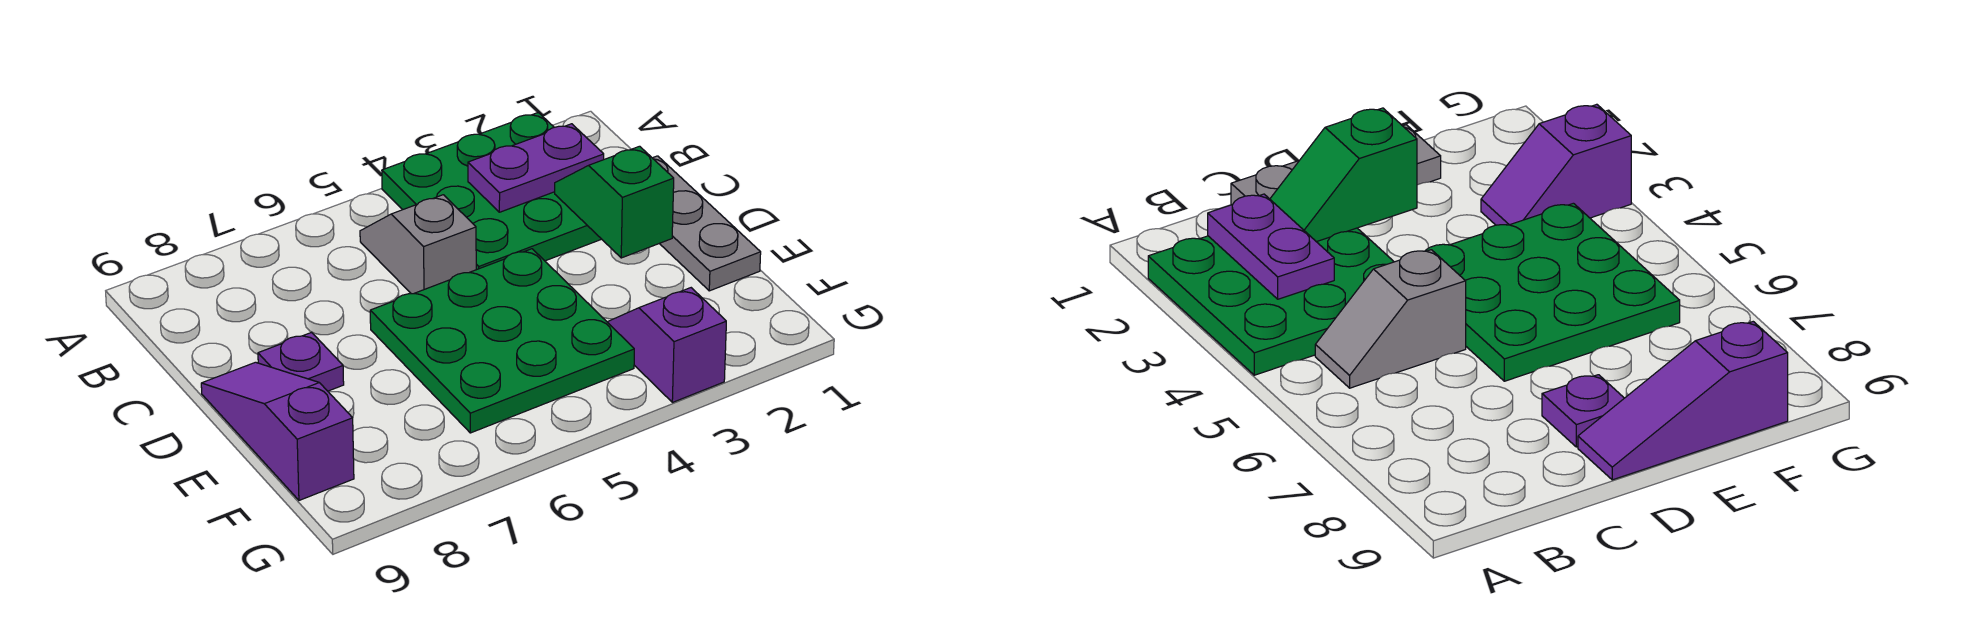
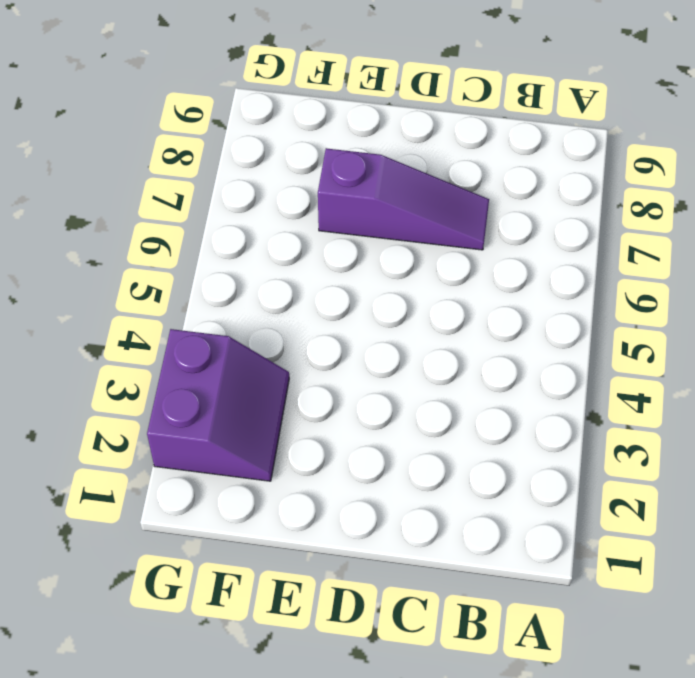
purple slope C7:E7 level 1 top E -> purple slope D9:F9 level 1 top F
purple slope F2:G3 level 1 top G -> purple slope F3:G3 level 1 top G
none -> green plate A2:C4 level 1
none -> grey slope B5:C5 level 1 top C

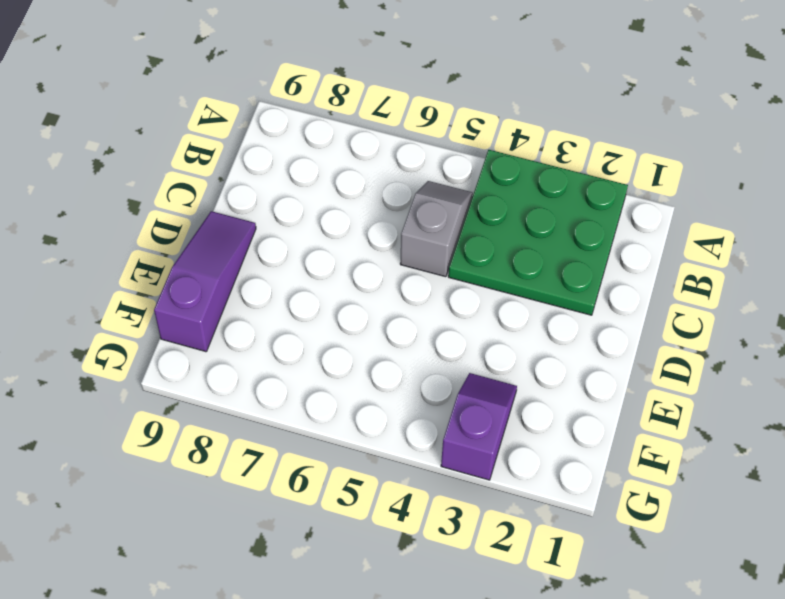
none -> grey plate C1:E1 level 1
none -> green plate D4:F6 level 1

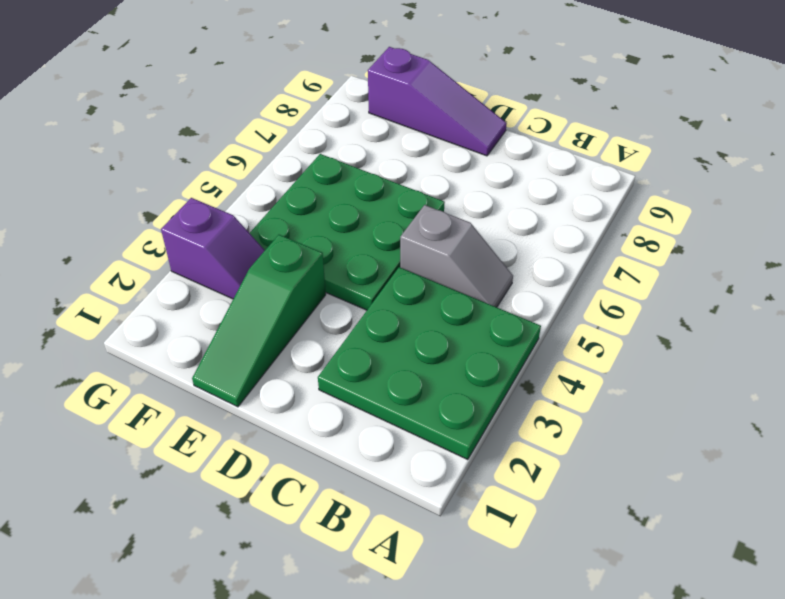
green slope E1:E3 level 1 top 3 -> grey plate C1:E1 level 1
none -> purple plate D8 level 1
none -> purple plate B2:B3 level 2

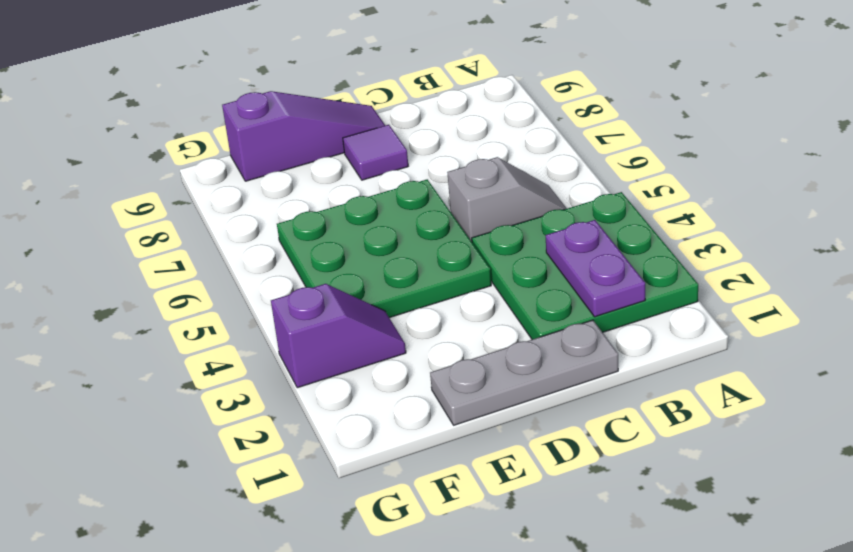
purple tile D8 level 1 -> purple plate D8 level 1
none -> green slope C2:D2 level 2 top D

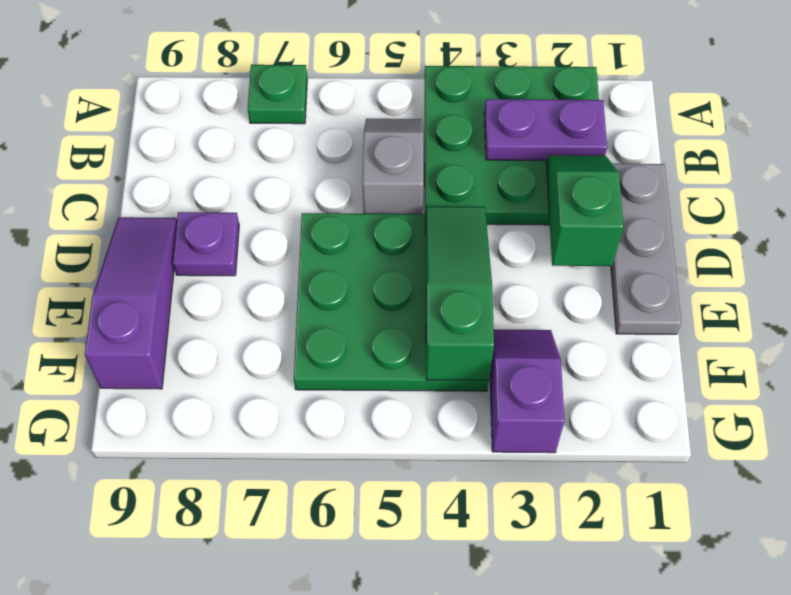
green plate A7 level 1 -> none
green slope D4:F4 level 2 top F -> none

